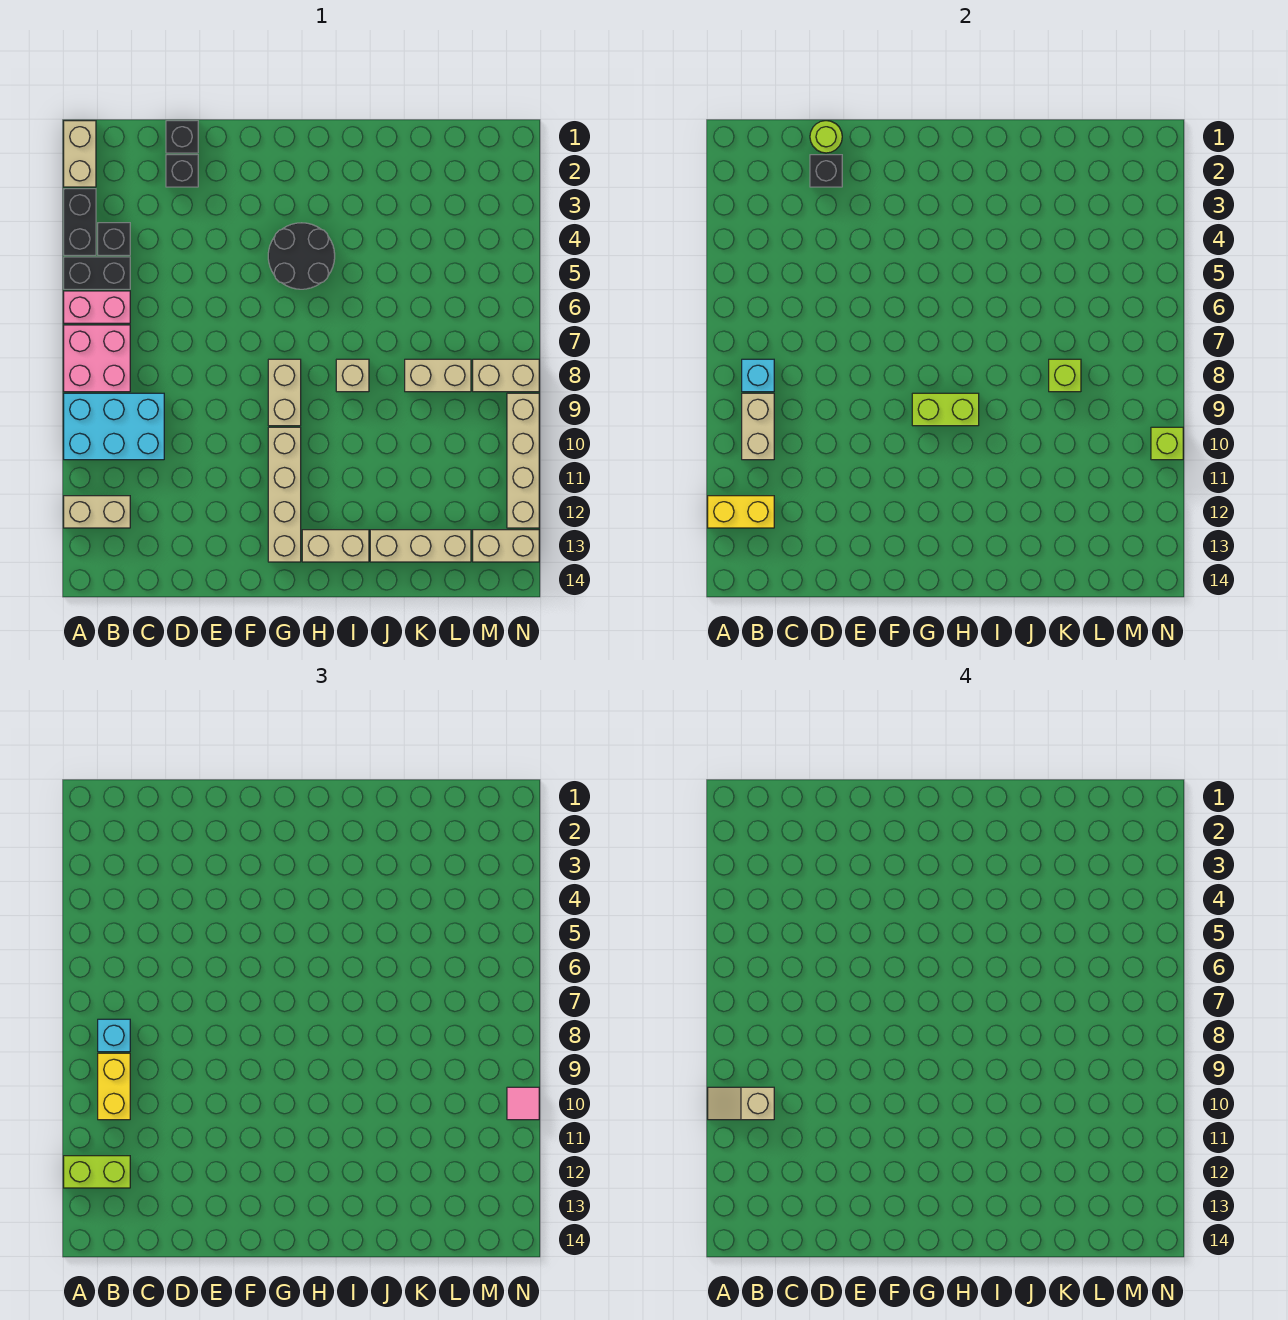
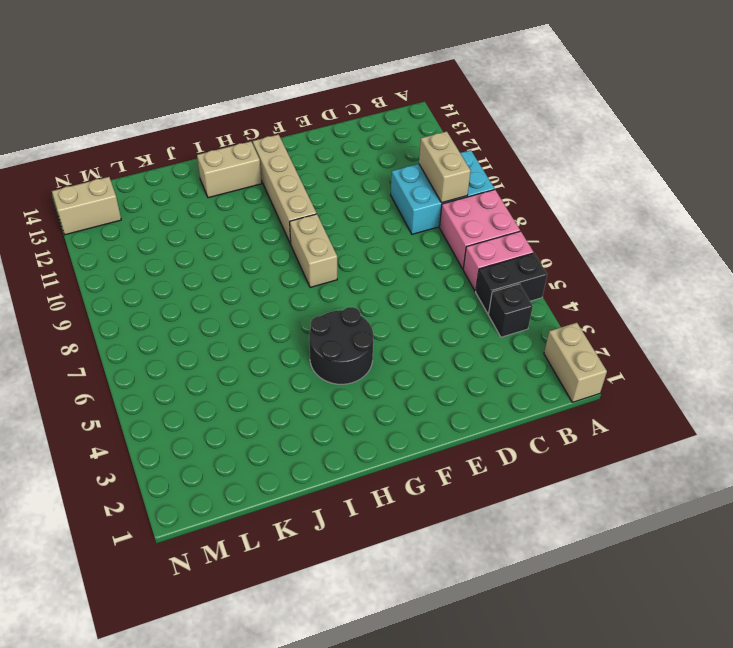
none -> black brick A3:A4 level 1
none -> tan brick A12:B12 level 1
none -> black brick D1 level 1
none -> black brick D2 level 1

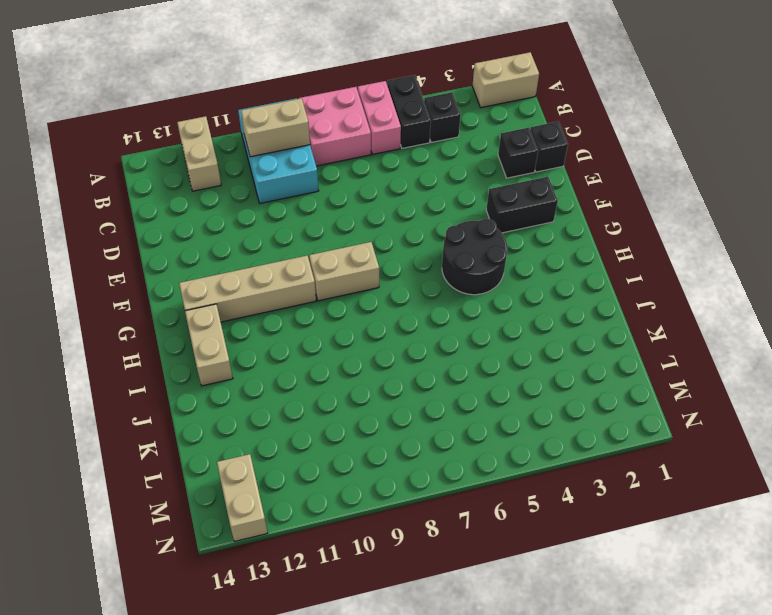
black brick F2:F3 level 1 -> black brick A3:A4 level 1
none -> tan brick I8 level 1
none -> tan brick J13:L13 level 1
none -> tan brick K8:L8 level 1
none -> tan brick M8:N8 level 1

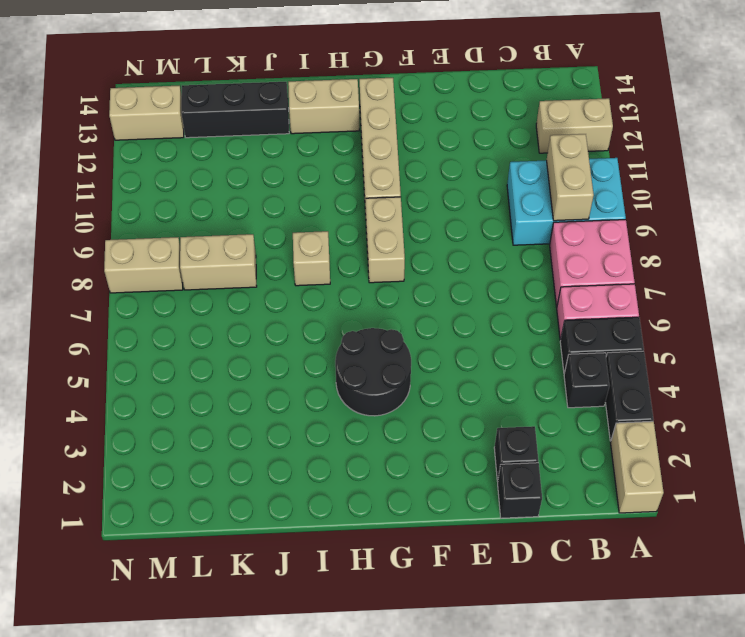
black brick J13:L13 level 1 -> tan brick J13:L13 level 1
none -> tan brick N9:N12 level 1
none -> yellow brick A12:B12 level 2
none -> cyan brick B8 level 2
none -> lime round brick D1 level 2

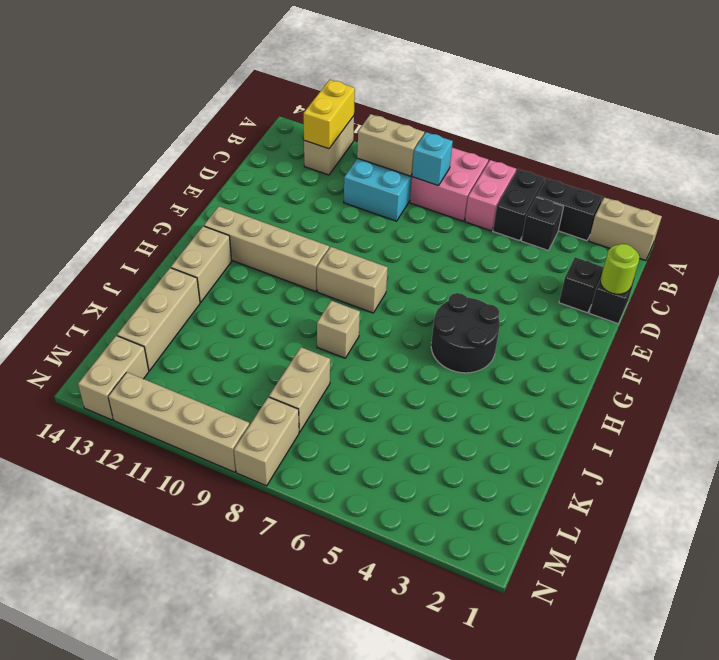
none -> black brick D2 level 2
none -> lime brick G9:H9 level 2
none -> lime brick K8 level 2
none -> lime brick N10 level 2

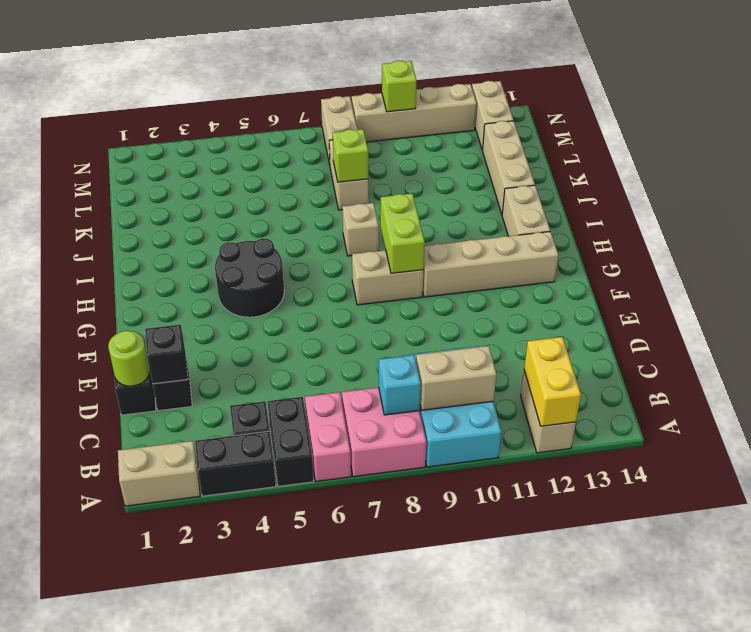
none -> lime brick A12:B12 level 3
none -> cyan brick B8 level 3
none -> yellow brick B9:B10 level 3
none -> pink tile N10 level 3

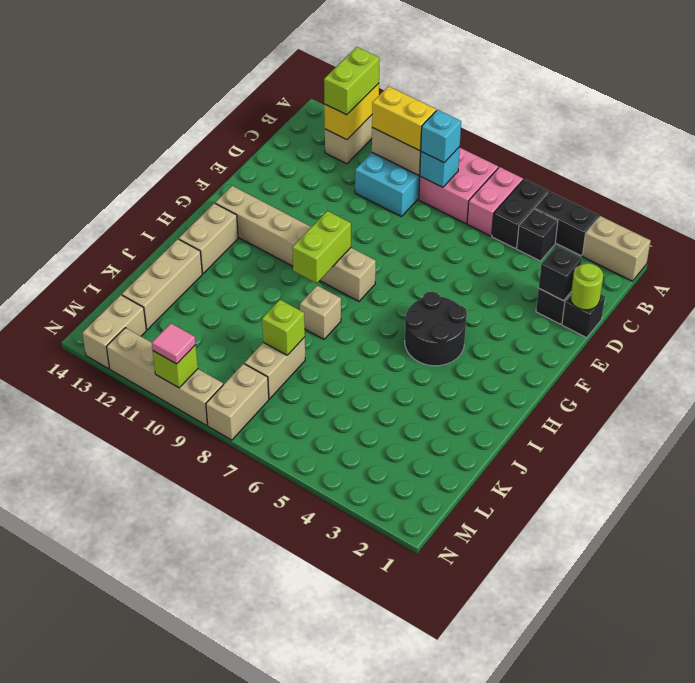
none -> tan slope A10:B10 level 4 top B

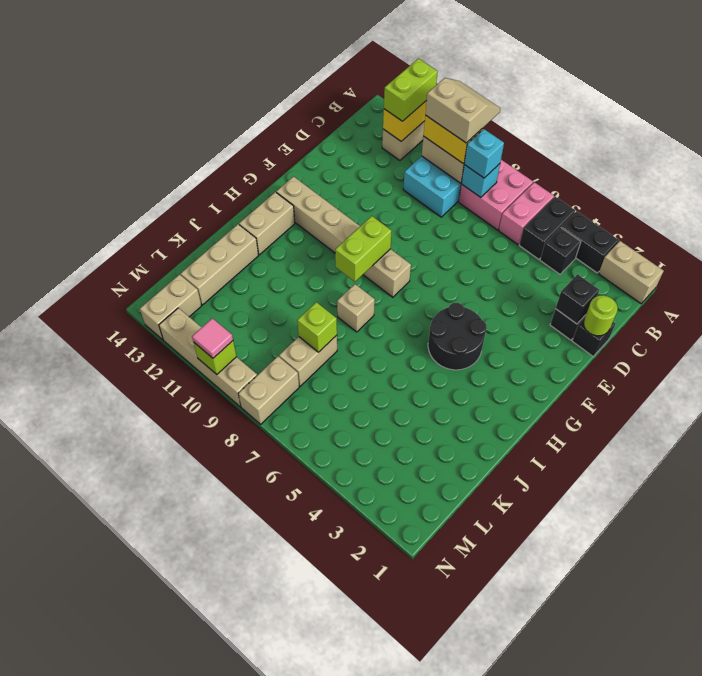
tan slope A9:B10 level 4 top B -> tan slope A10:B10 level 4 top B

